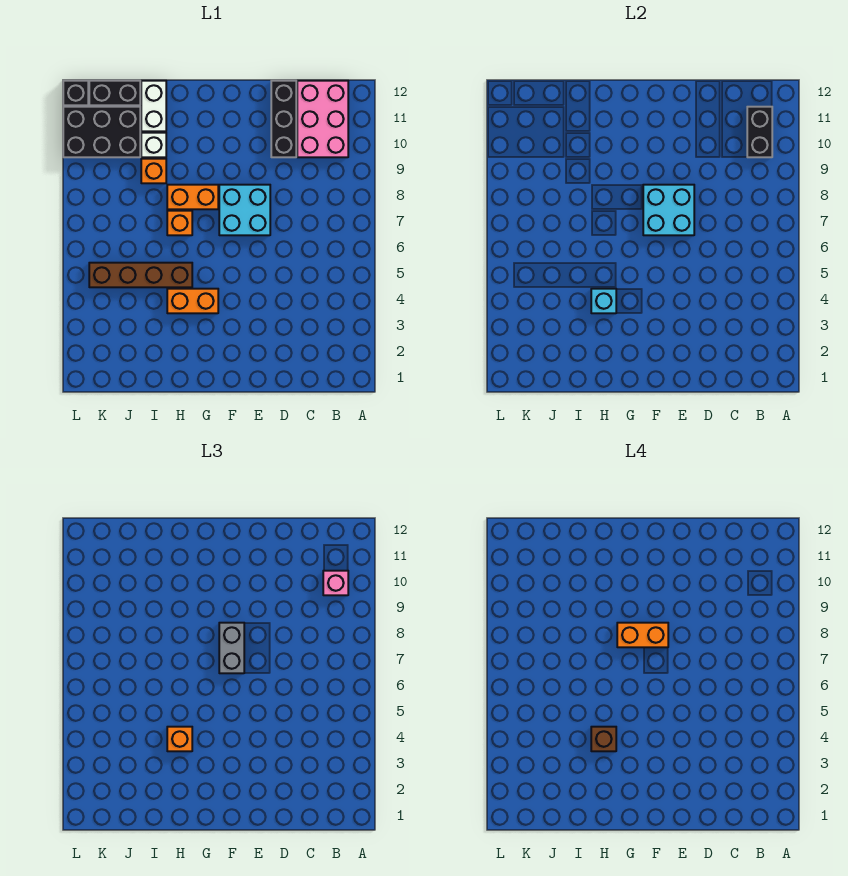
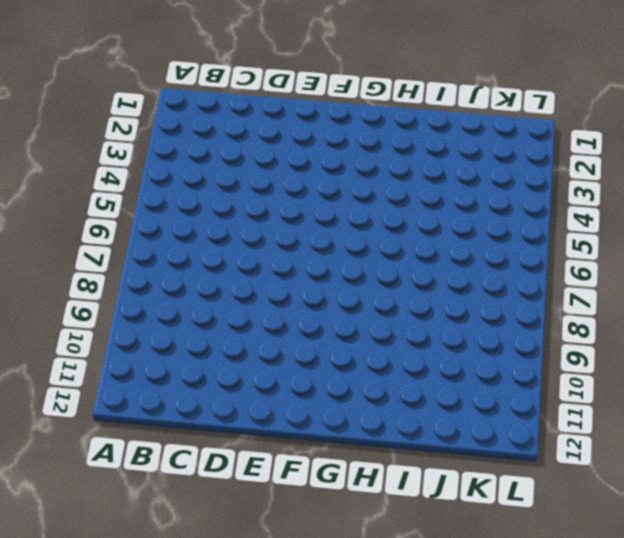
none -> pink brick B10:C12 level 1
none -> black brick D10:D12 level 1
none -> cyan brick E7:F8 level 1

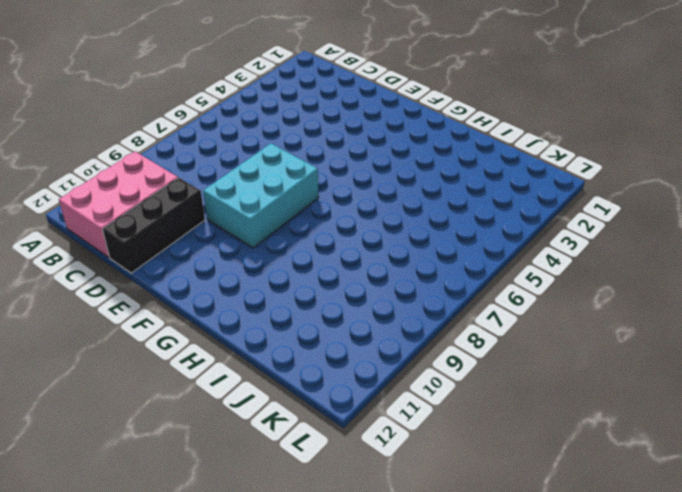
cyan brick E7:F9 level 1 -> cyan brick E7:F8 level 1
none -> orange brick G4:H4 level 1
none -> orange brick G8:H8 level 1
none -> brown brick H5:K5 level 1

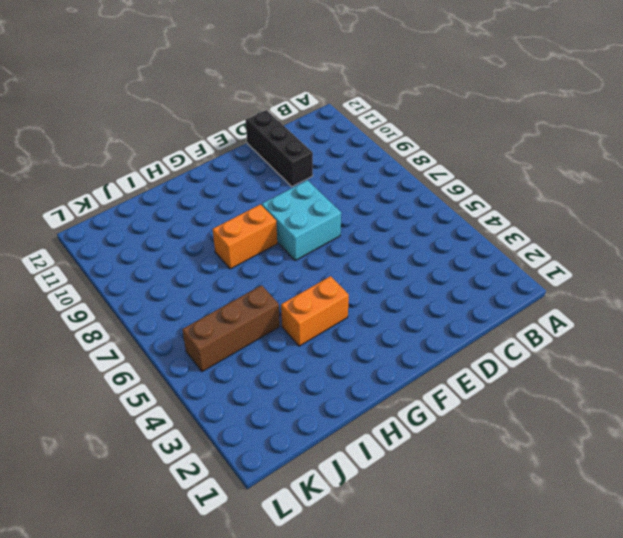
brown brick I5:K5 level 1 -> brown brick H5:K5 level 1
none -> pink brick B10:C12 level 1
none -> orange brick H7 level 1
none -> orange brick I9 level 1

